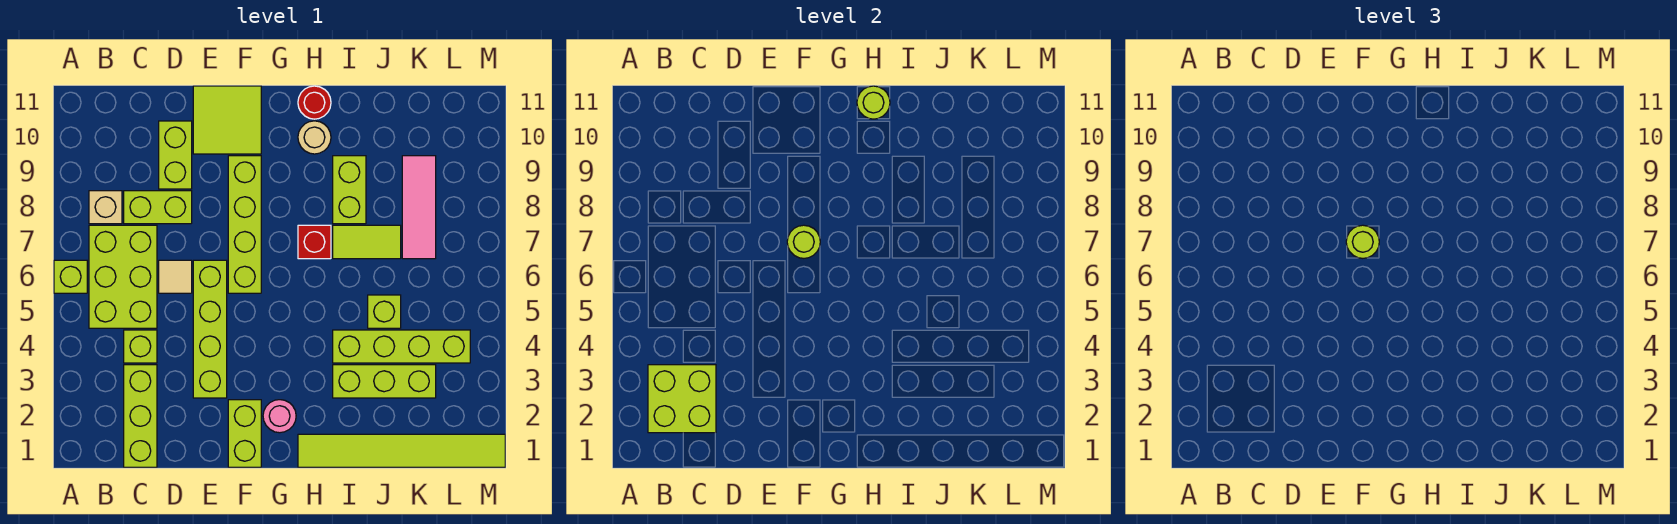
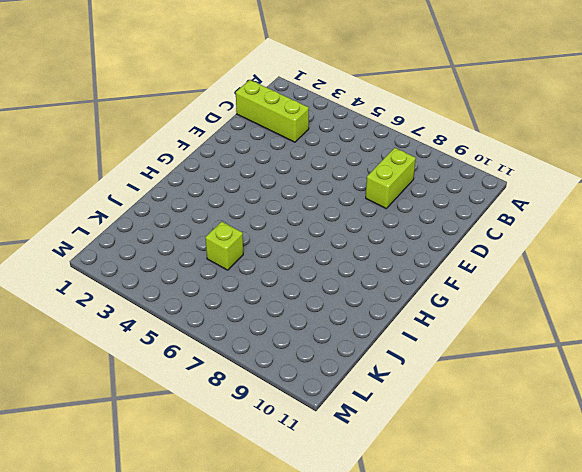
none -> lime brick A6 level 1
none -> lime brick B5:C7 level 1
none -> tan brick B8 level 1

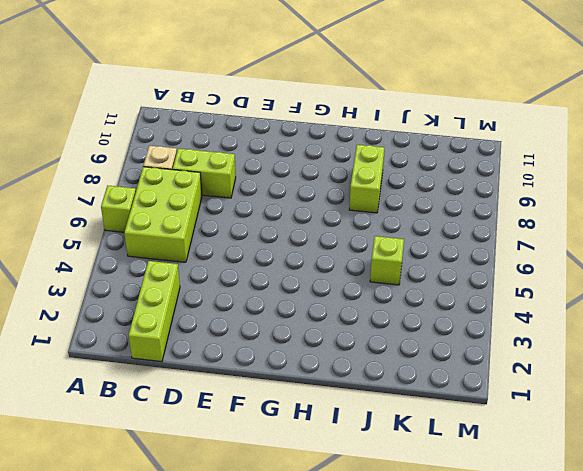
none -> lime brick C4 level 1
none -> tan tile D6 level 1
none -> lime brick D9:D10 level 1

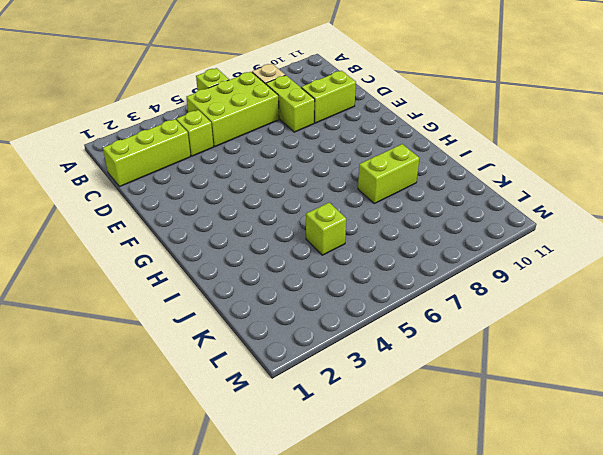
none -> tan tile D6 level 1
none -> lime brick E3:E6 level 1
none -> lime tile E10:F11 level 1

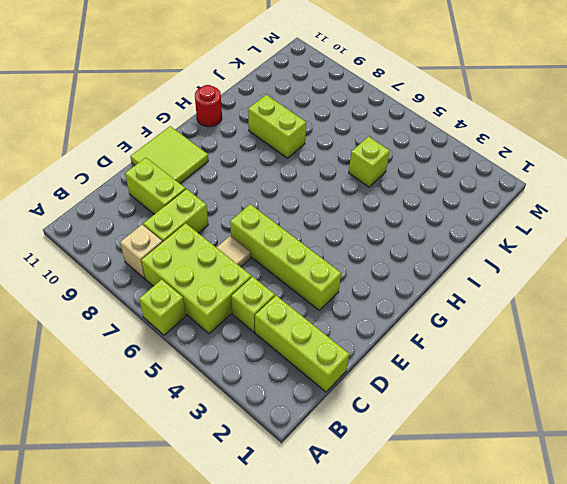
none -> lime brick F1:F2 level 1
none -> lime brick F6:F9 level 1
none -> pink round brick G2 level 1

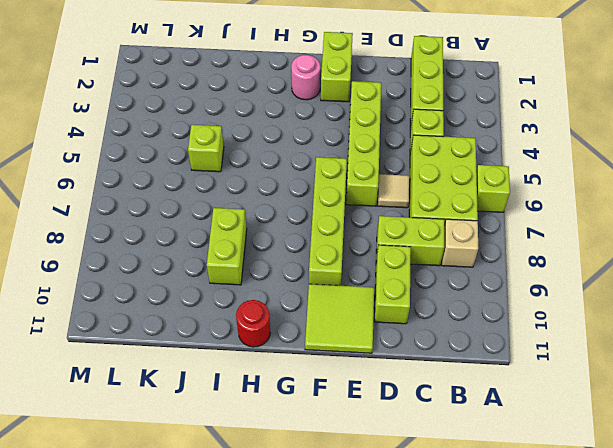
none -> lime tile H1:M1 level 1
none -> red brick H7 level 1
none -> tan round brick H10 level 1

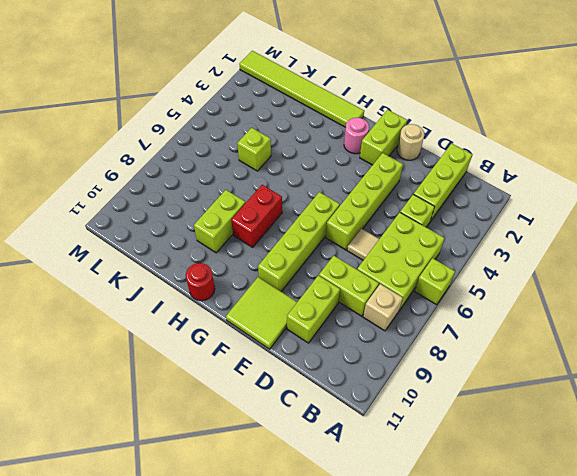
tan round brick E1 level 1 -> tan round brick H10 level 1
red brick H7:H8 level 1 -> red brick H7 level 1
none -> lime brick I3:K3 level 1
none -> lime brick I4:L4 level 1
none -> lime tile I7:J7 level 1

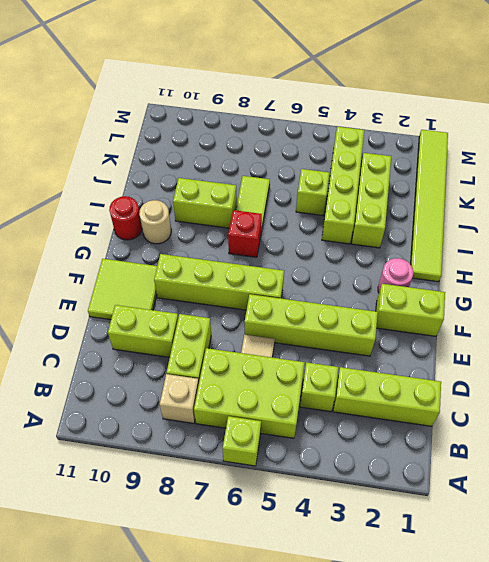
none -> pink tile K7:K9 level 1
none -> lime brick B2:C3 level 2
none -> lime round brick F7 level 2

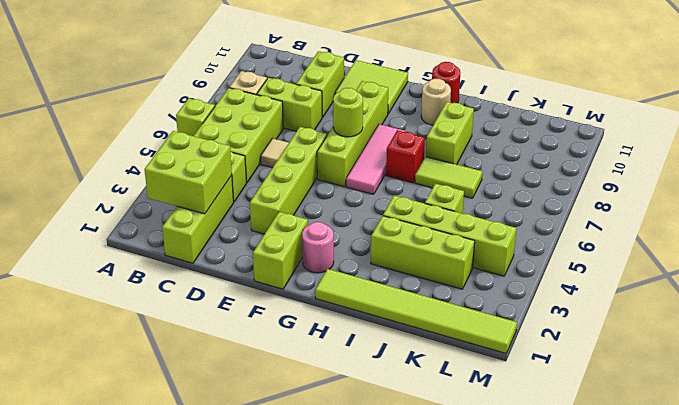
pink tile G6:G8 level 1 -> pink tile K7:K9 level 1
none -> lime round brick H11 level 2
none -> lime round brick F7 level 3

